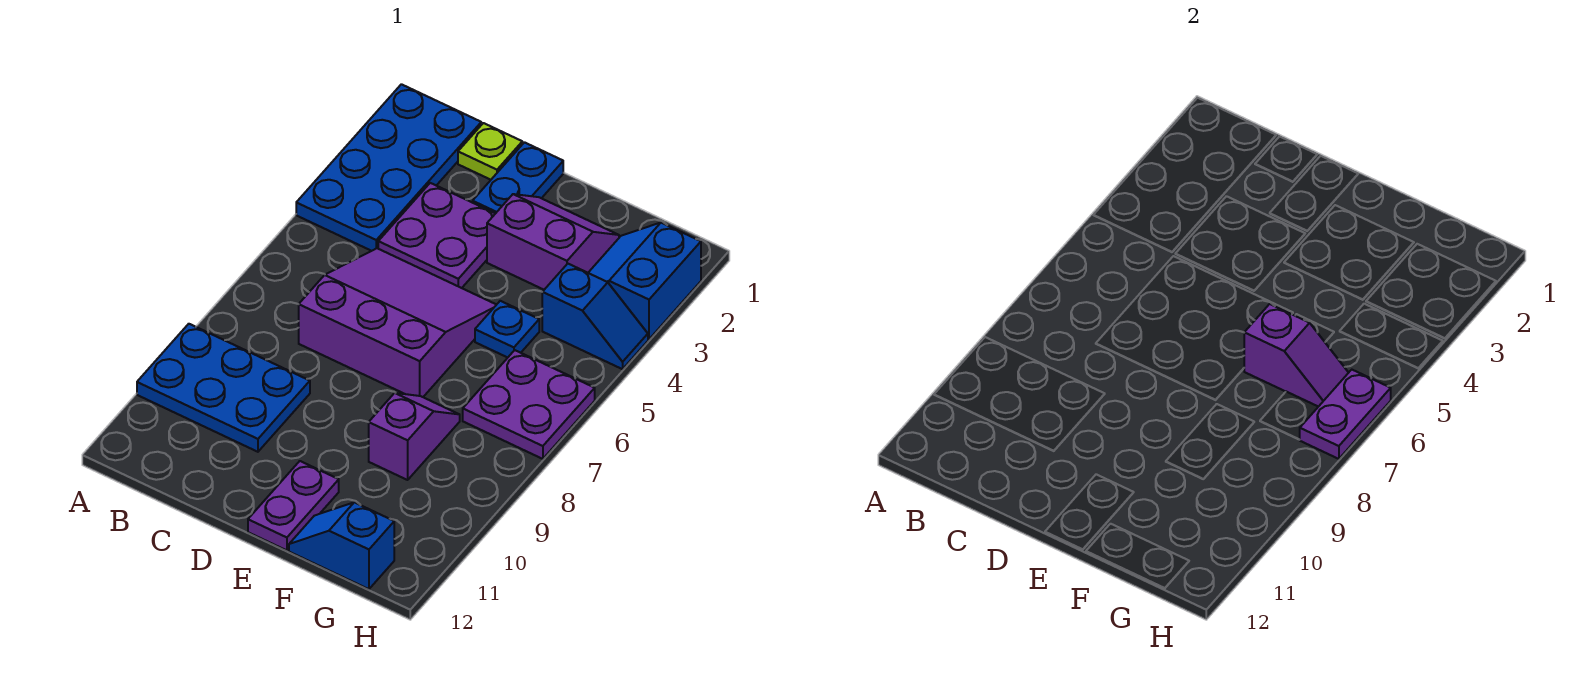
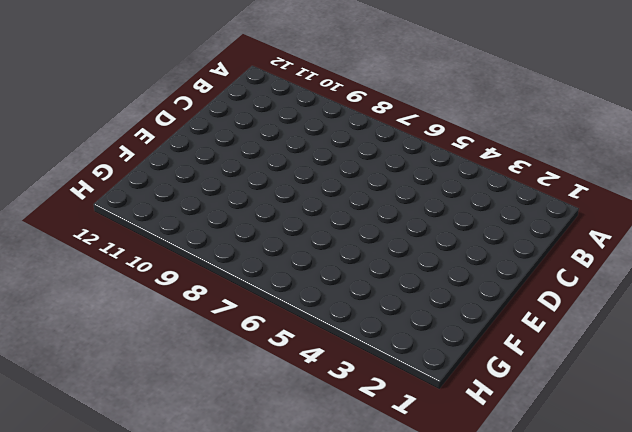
none -> blue plate A1:B4 level 1
none -> blue plate A9:C10 level 1
none -> lime plate C1 level 1

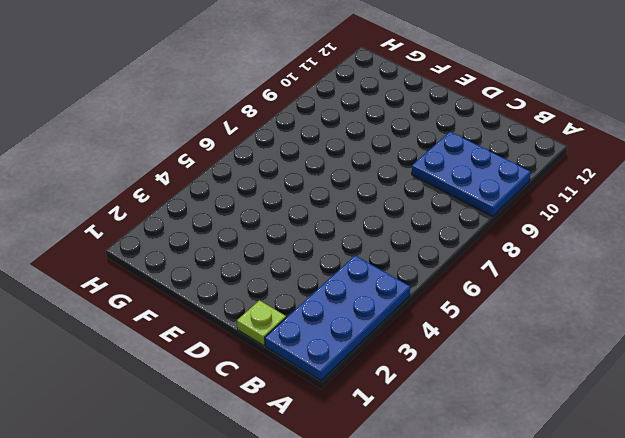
none -> purple plate C3:D4 level 1
none -> purple slope C5:E7 level 1 top 7
none -> blue plate D1:D2 level 1

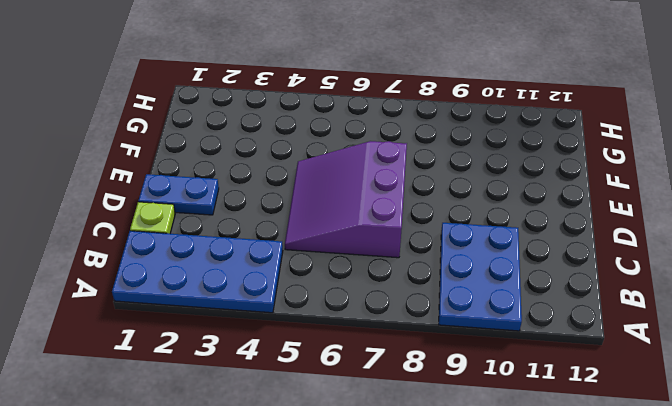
none -> purple plate C3:D4 level 1
none -> purple slope E2:F3 level 1 top 3
none -> purple plate E11:E12 level 1

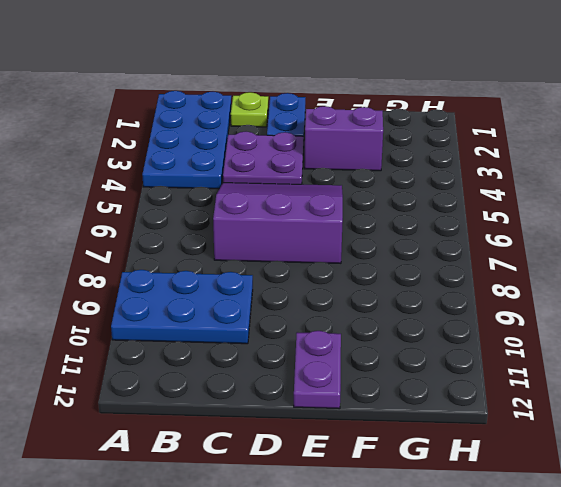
none -> blue plate F5 level 1
none -> purple slope F8:F9 level 1 top 9
none -> blue slope F12:G12 level 1 top G

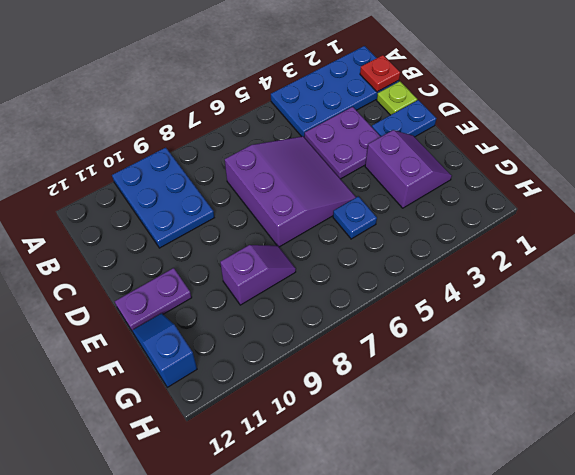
red plate B1 level 2 -> none
none -> blue slope G2:H3 level 1 top H
none -> blue slope G4:H4 level 1 top G
none -> purple plate G6:H7 level 1

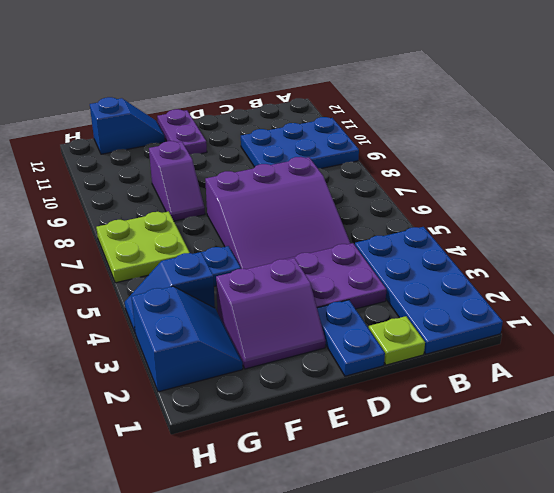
lime plate G6:H7 level 1 -> purple plate G6:H7 level 1
none -> purple slope F6:G6 level 2 top F
none -> purple plate H6:H7 level 2

